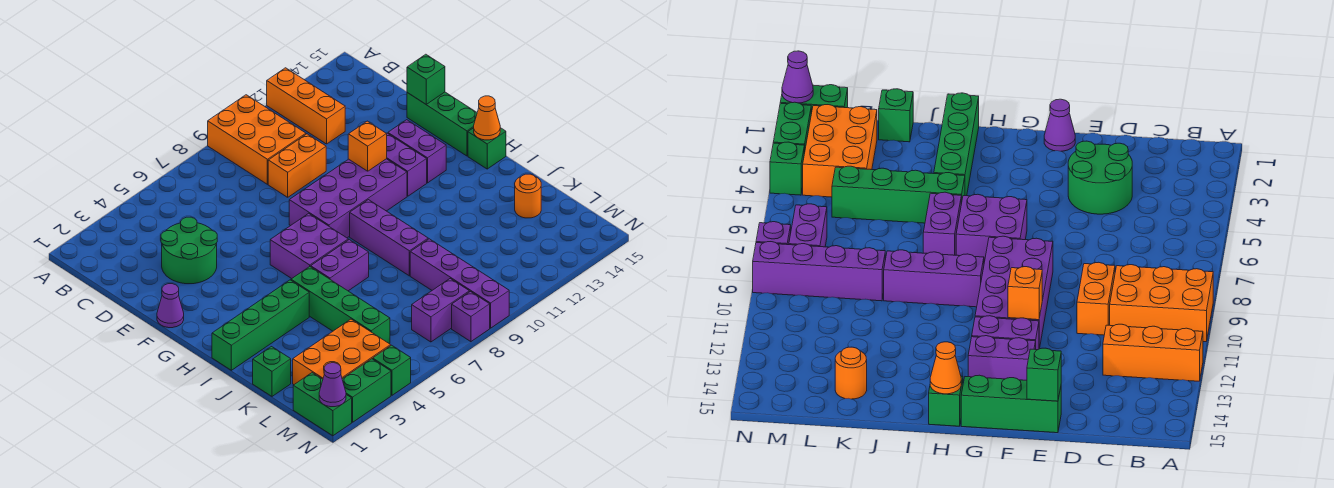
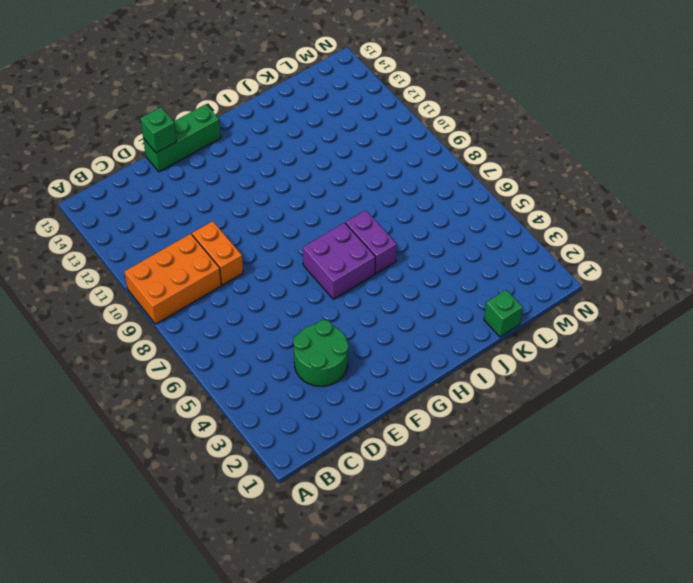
none -> orange brick A12:C12 level 1
none -> purple cone F1 level 1
none -> purple brick F8:G11 level 1

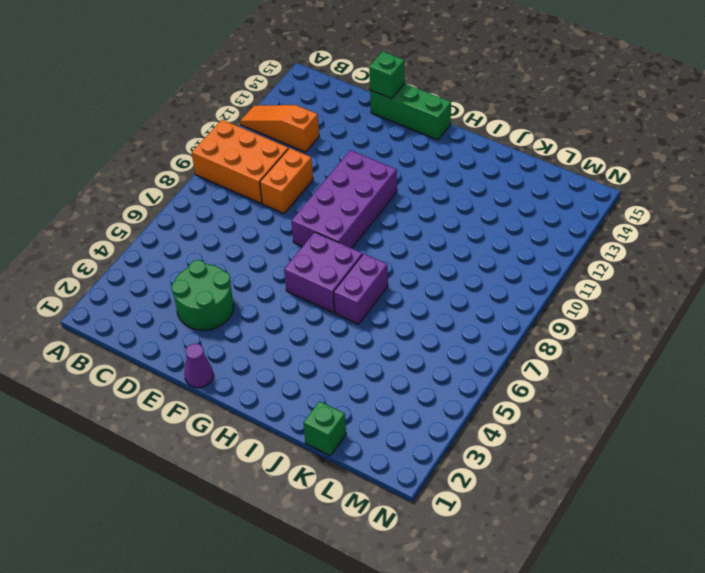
orange slope A12:C12 level 1 top C -> orange brick A12:C12 level 1
none -> purple brick F12:G12 level 1
none -> purple brick F13:G13 level 1
none -> purple brick H9:J9 level 1

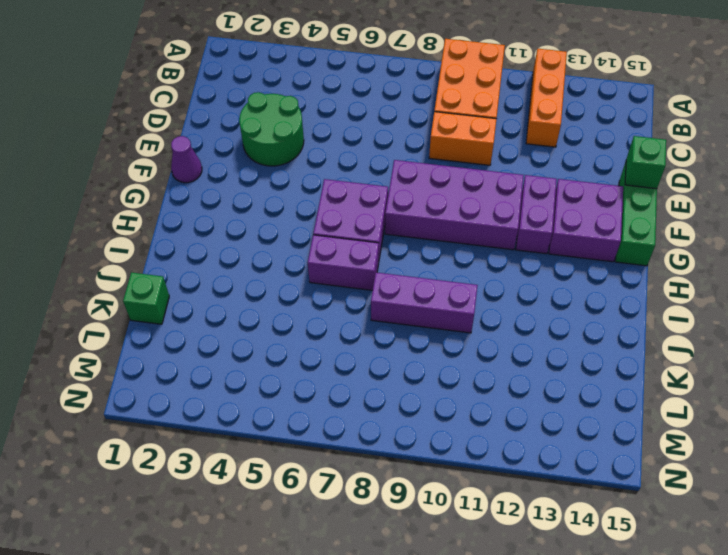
purple brick F13:G14 level 1 -> purple brick F13:G13 level 1
purple brick J8:J10 level 1 -> purple brick H9:J9 level 1
none -> green brick H15 level 1
none -> green brick I1:I4 level 1
none -> green brick I5:L5 level 1

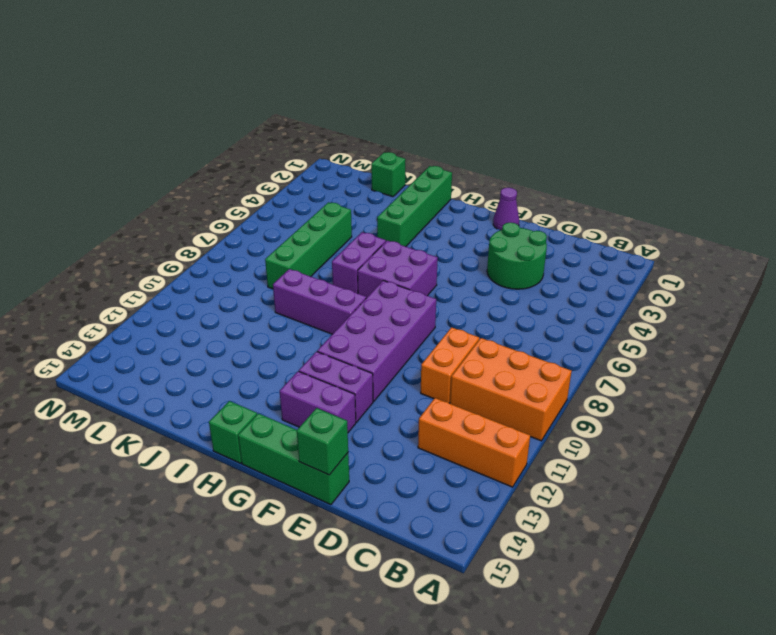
green brick K5:K8 level 1 -> green brick I5:L5 level 1
none -> purple brick K9:N9 level 1
none -> orange round brick K14 level 1
none -> orange brick L2:M4 level 1

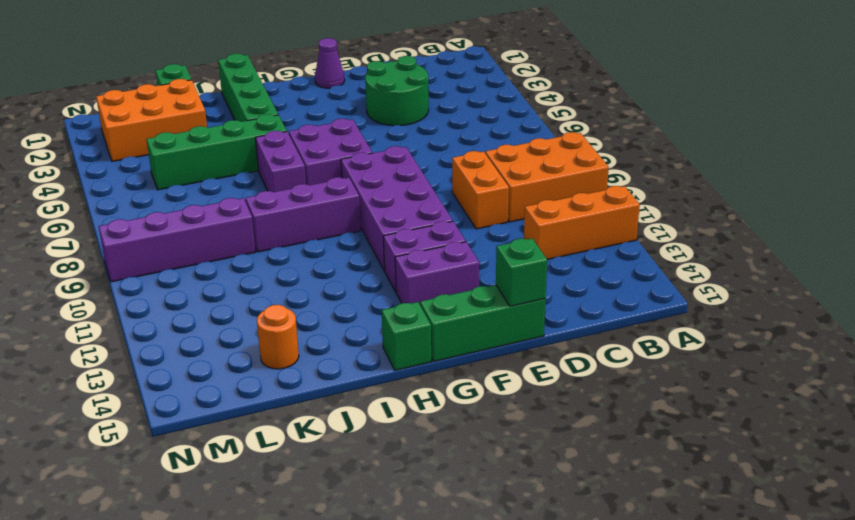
orange brick K2:M3 level 1 -> orange brick L2:M4 level 1
none -> green brick M1:N1 level 1
none -> purple brick M7:M8 level 1
none -> green brick N2:N3 level 1

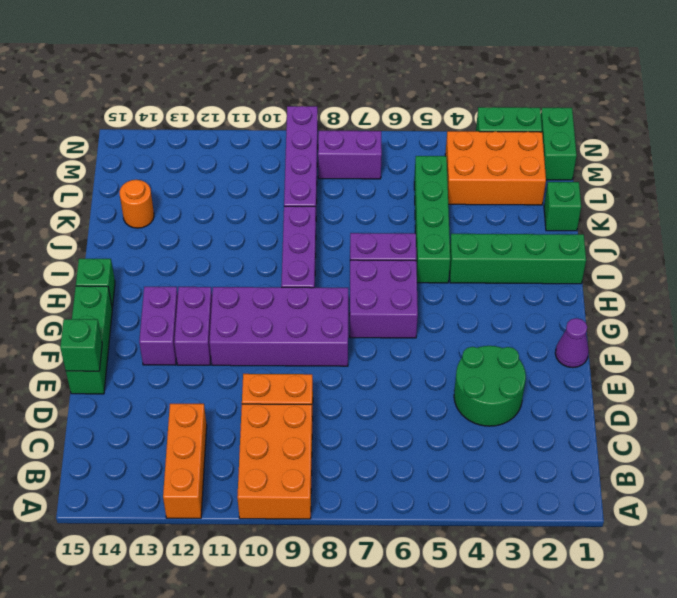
none -> green brick N4 level 1
none -> purple brick N8 level 1
none -> orange brick F11 level 2

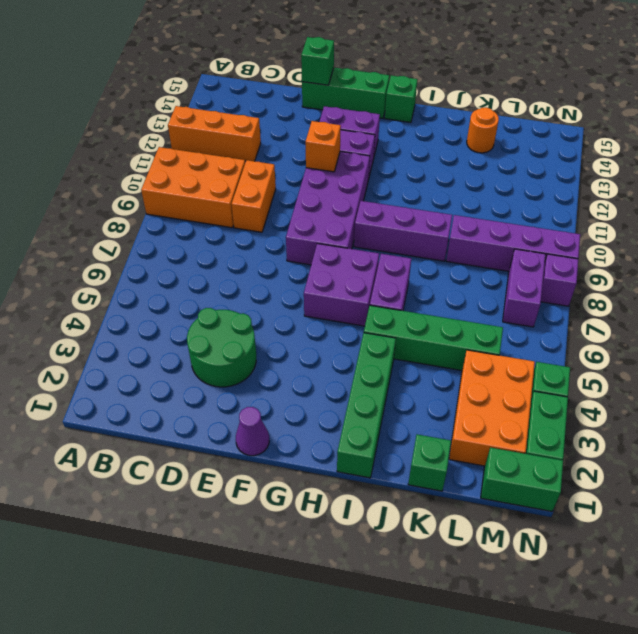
none -> orange cone H15 level 2
none -> purple cone N1 level 2

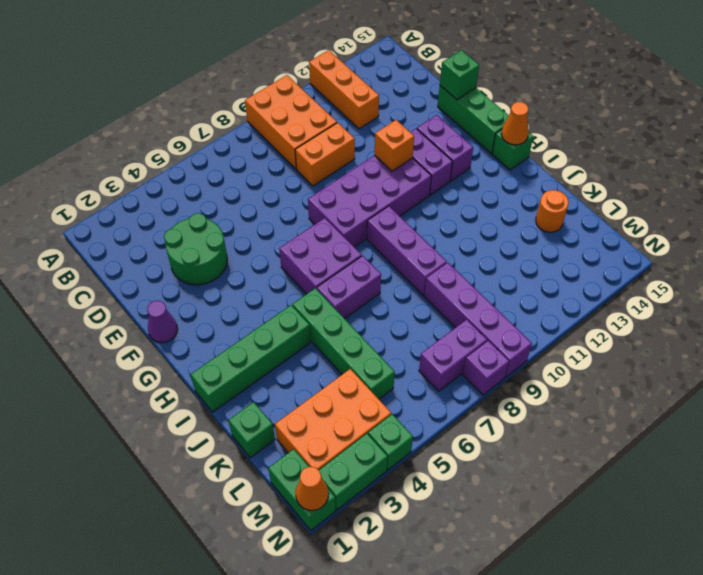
orange cone N1 level 2 -> purple cone N1 level 2

